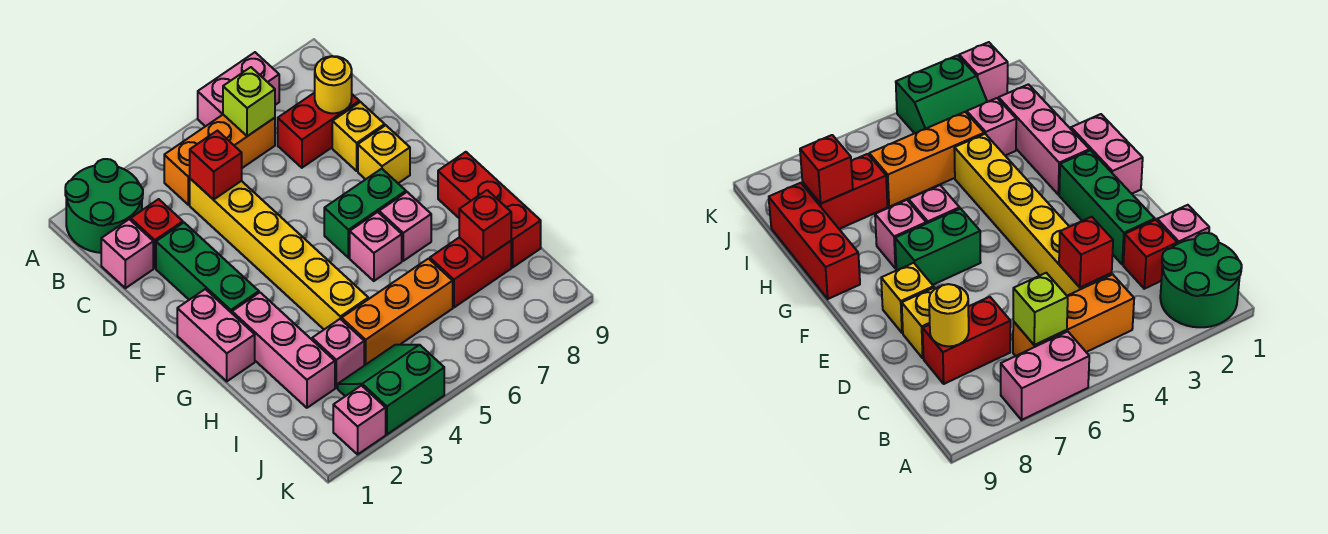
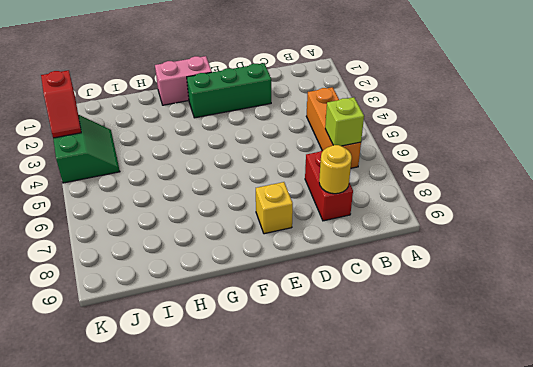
red slope K2:K3 level 2 top 2 -> none
none -> green round brick A1:B2 level 1
none -> pink brick A6:A7 level 1
none -> pink brick C1 level 1

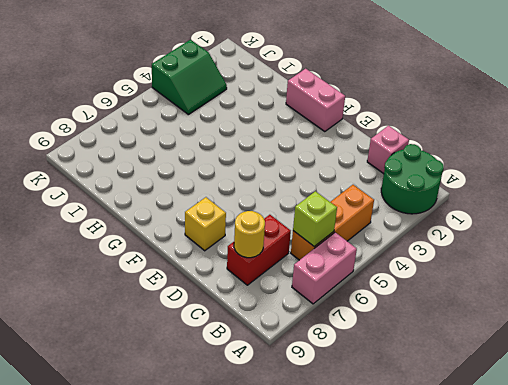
none -> red brick C2 level 1
none -> yellow brick C4:H4 level 1
none -> green brick D2:F2 level 1

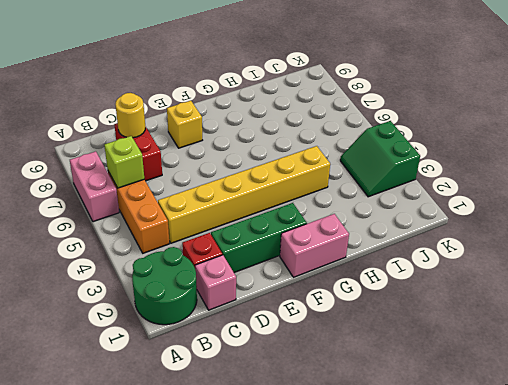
none -> yellow brick D8 level 1
none -> green brick F6:F7 level 1
none -> pink brick G2:I2 level 1

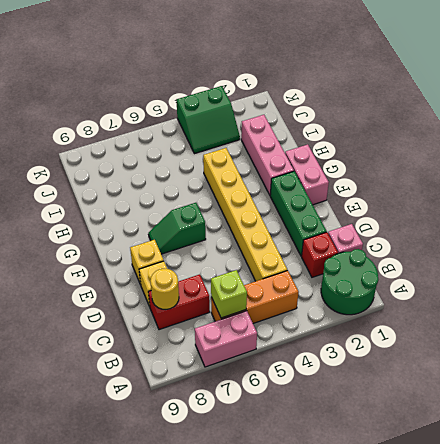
green slope F6:F7 level 1 top 6 -> green brick F6:F7 level 1
none -> pink brick G6 level 1
none -> pink brick G7 level 1
none -> red brick G9:I9 level 1

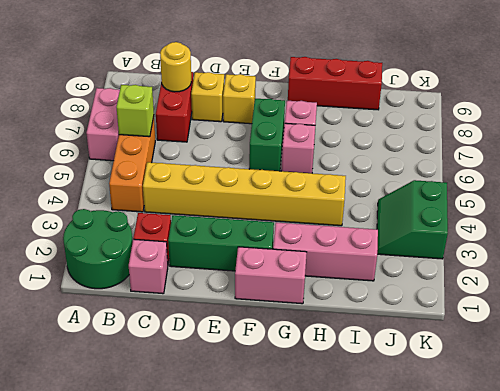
none -> pink brick I3 level 1
none -> orange brick I4:I6 level 1
none -> red brick I7:I8 level 1

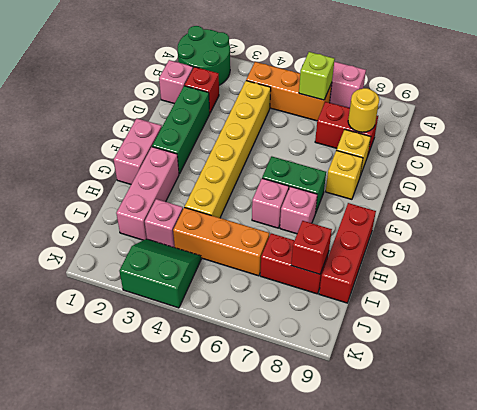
none -> pink brick K2 level 1
none -> red brick C4 level 2

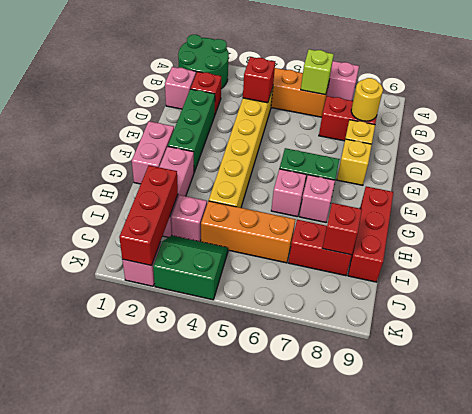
red brick I2:K2 level 2 -> none

